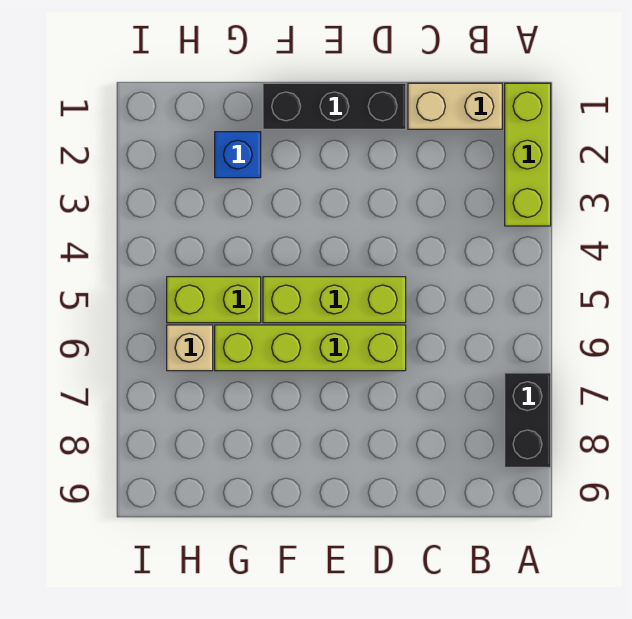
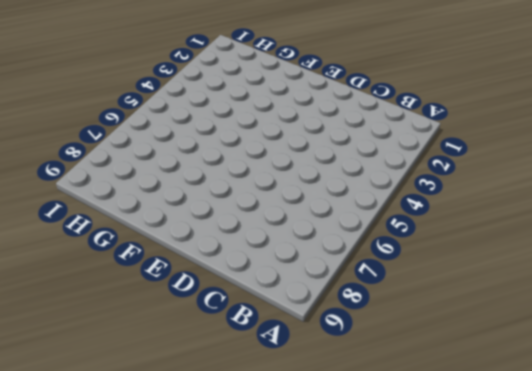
none -> lime brick A1:A3 level 1
none -> black brick A7:A8 level 1

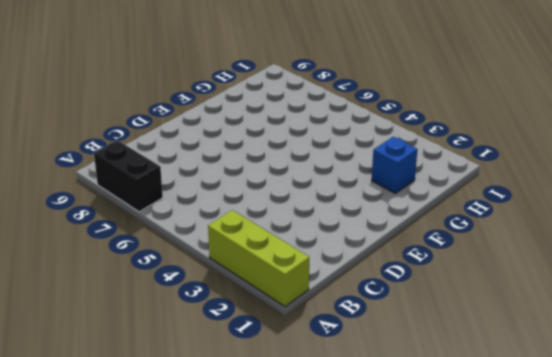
none -> tan brick B1:C1 level 1
none -> black brick D1:F1 level 1

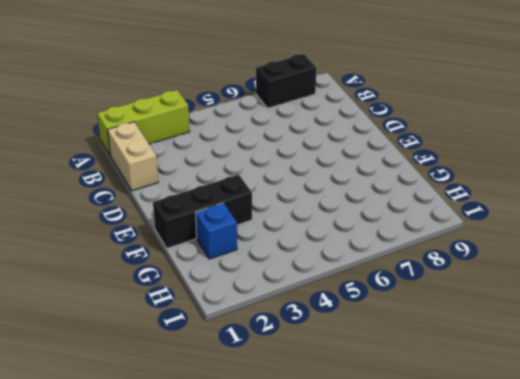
black brick F1:F3 level 1 -> black brick D1:F1 level 1
none -> lime brick D5:F5 level 1
none -> lime brick D6:G6 level 1

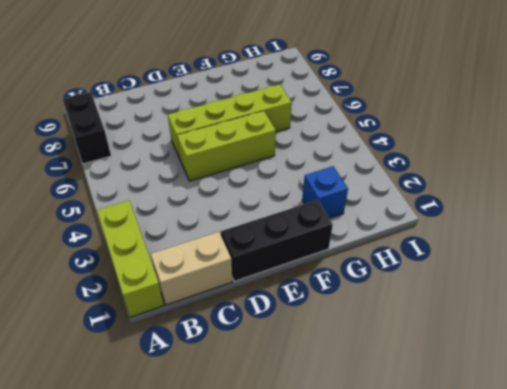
none -> lime brick G5:H5 level 1
none -> tan brick H6 level 1

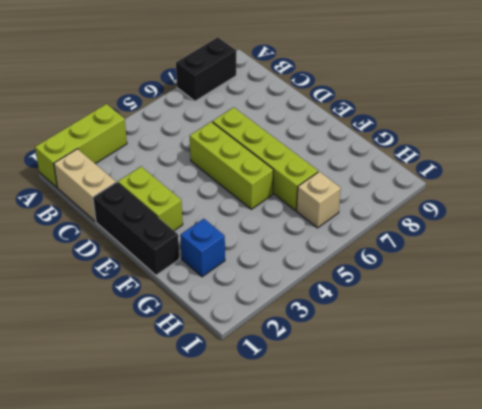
lime brick D2:E2 level 1 -> lime brick G5:H5 level 1

